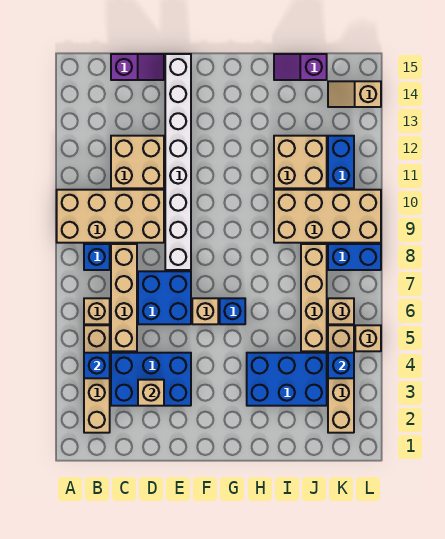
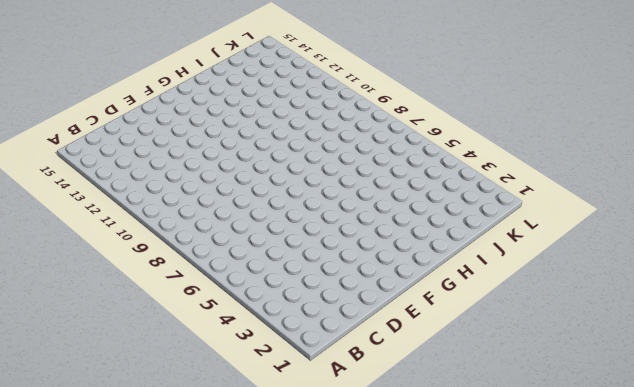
none -> tan brick A9:D10 level 1
none -> tan brick B2:B5 level 1
none -> tan brick B6 level 1

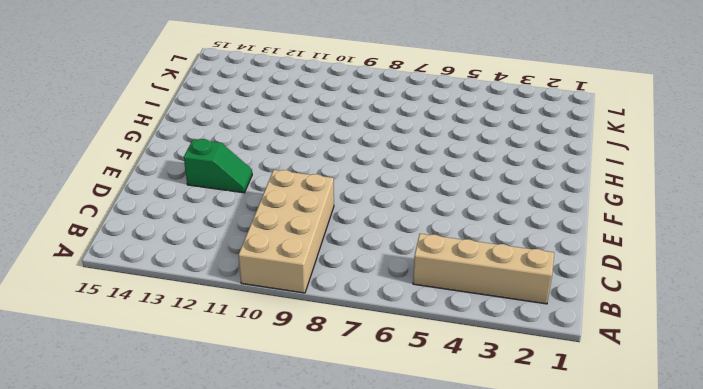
green slope E12:E13 level 1 top 13 -> white brick E8:E15 level 1
none -> tan brick B6 level 1
none -> blue brick B8 level 1
none -> blue brick C3:E4 level 1

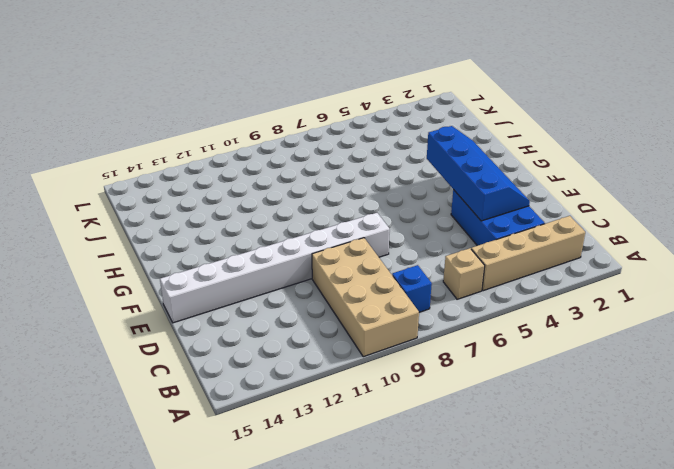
blue slope D3:G4 level 2 top 4 -> tan brick D3 level 2
none -> tan brick C5:C8 level 1
none -> tan brick C11:D12 level 1
none -> purple slope C15:D15 level 1 top C

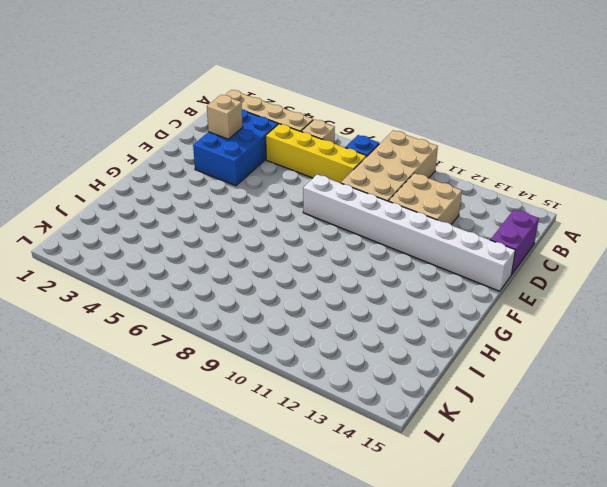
yellow brick C5:C8 level 1 -> tan brick C5:C8 level 1
purple brick C15:D15 level 1 -> purple slope C15:D15 level 1 top C
none -> blue brick D6:E7 level 1
none -> tan brick F6 level 1
none -> blue brick G6 level 1

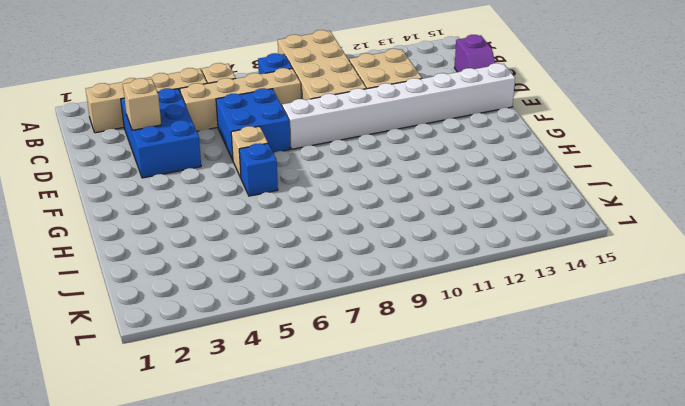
none -> blue brick H3:J4 level 1
none -> tan brick I9:L10 level 1
none -> tan brick I11:J12 level 1

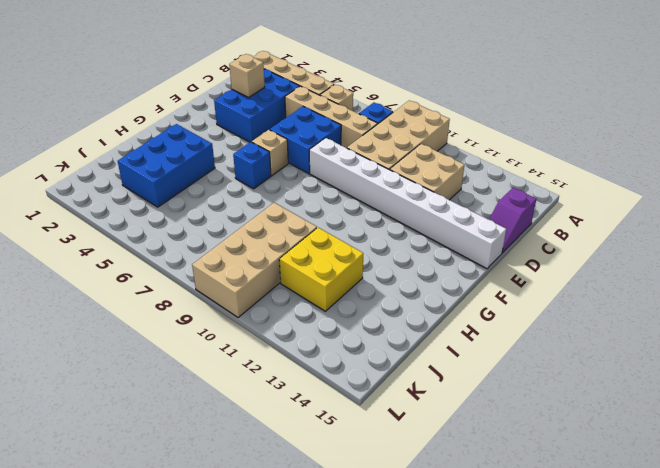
yellow brick I11:J12 level 1 -> tan brick I11:J12 level 1
none -> purple slope I15:J15 level 1 top J
none -> tan brick J5:J8 level 1
none -> tan brick K2:K5 level 1

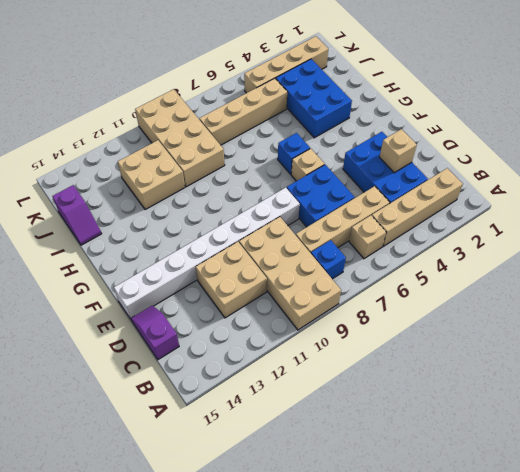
none -> tan brick K6 level 1
none -> blue brick K8:L8 level 1
none -> blue brick K11:K12 level 1

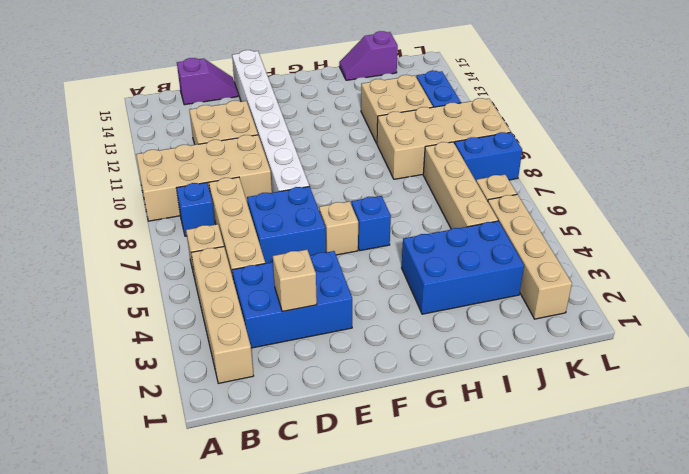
none -> tan slope K14:L14 level 1 top L
none -> tan brick L5 level 1
none -> blue brick B4 level 2

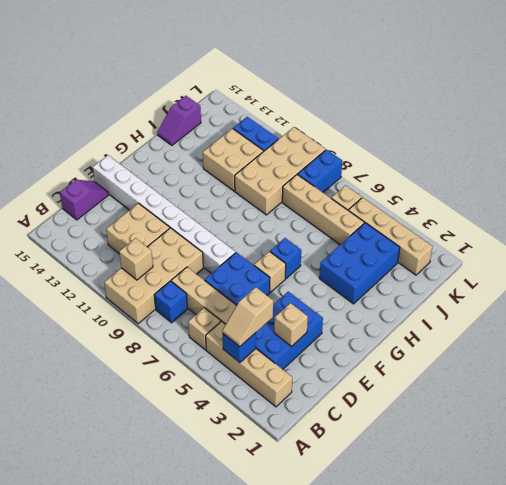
tan slope B4:C4 level 3 top C -> tan slope K14:L14 level 1 top L
tan brick B10 level 2 -> tan brick L5 level 1
none -> blue brick K4 level 2

